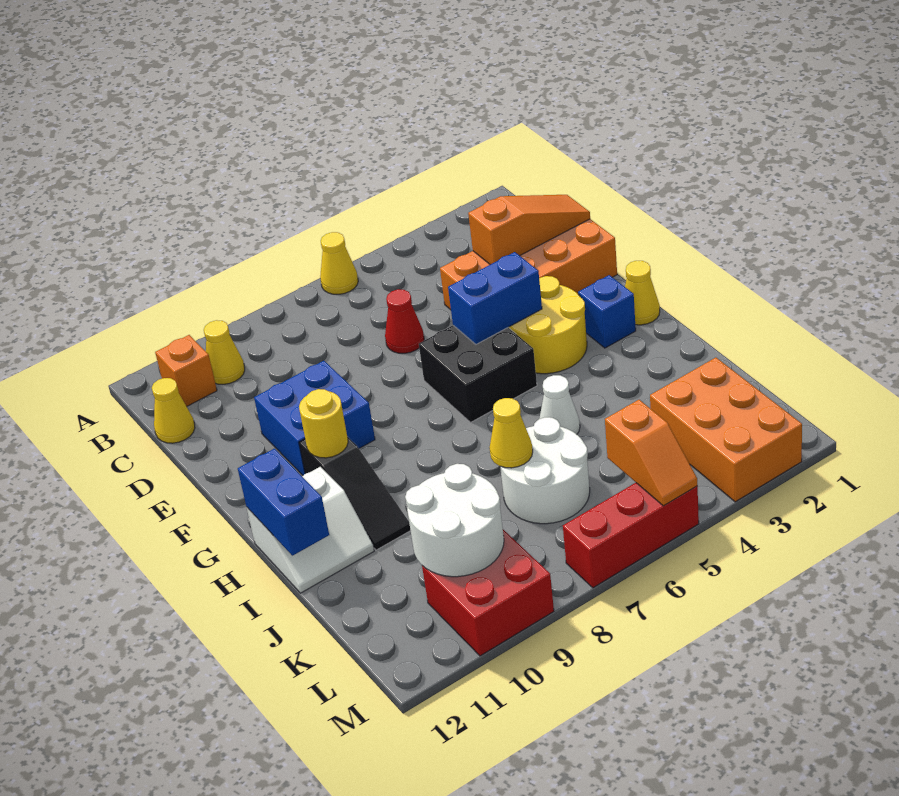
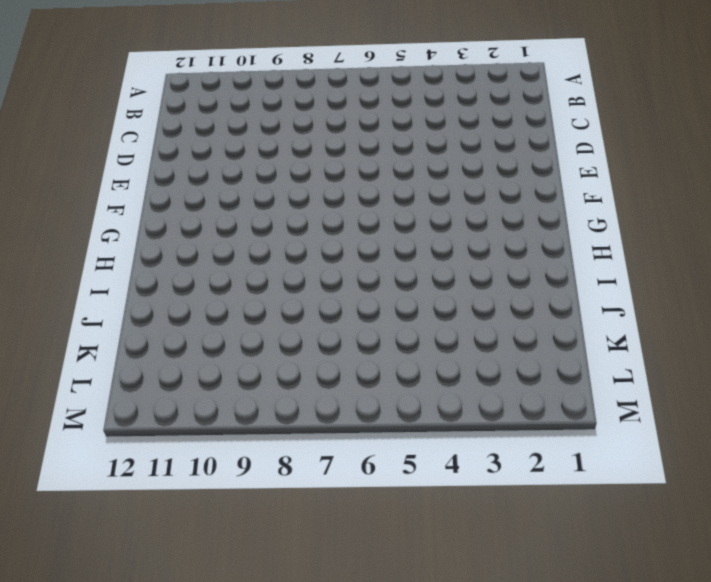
none -> yellow cone A6 level 1
none -> yellow cone B10 level 1
none -> orange brick B11 level 1

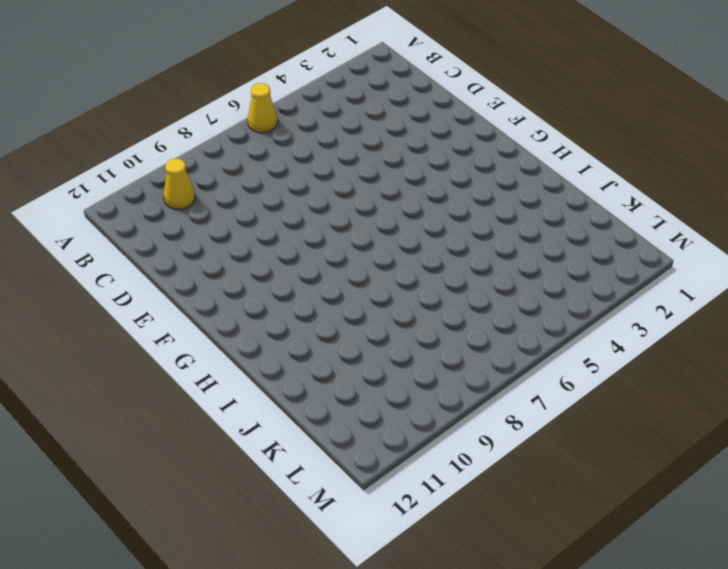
none -> orange brick B11 level 1
none -> yellow cone C12 level 1
none -> orange brick D1:E4 level 1

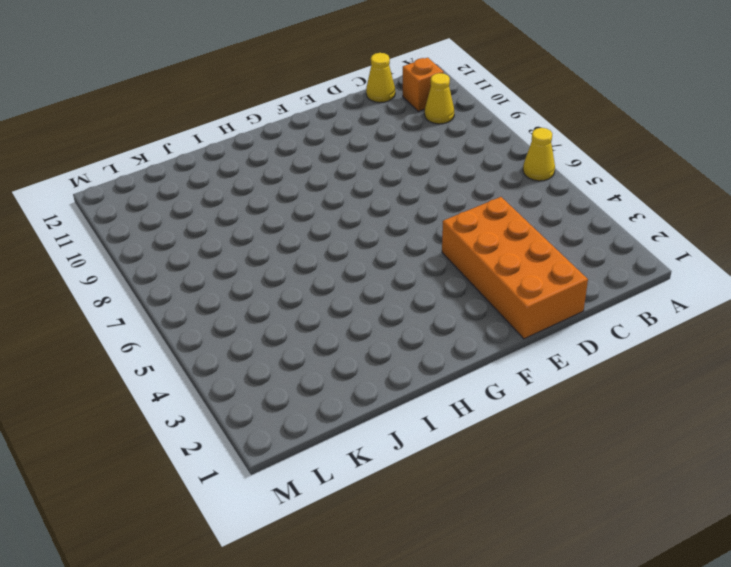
none -> red cone D6 level 1
none -> blue brick E9:F10 level 1
none -> yellow round brick F3:G4 level 1

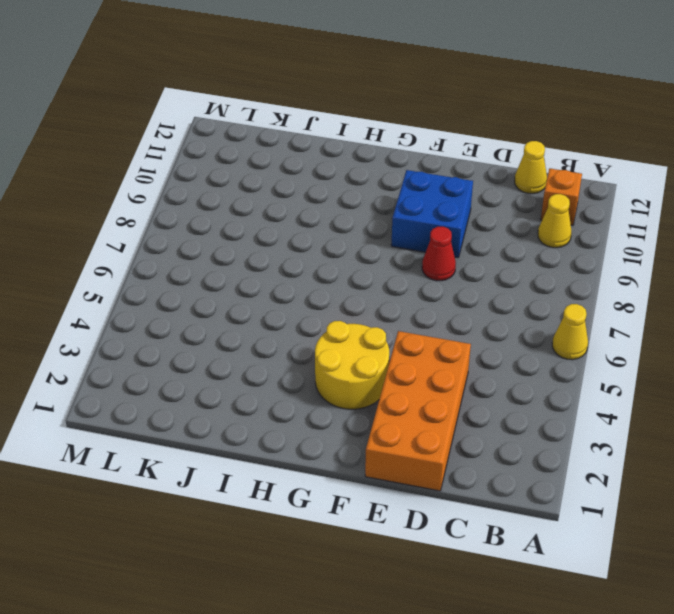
red cone E8 level 1 -> red cone D6 level 1
none -> black brick F5:G6 level 1
none -> yellow cone G1 level 1
none -> blue brick G2 level 1

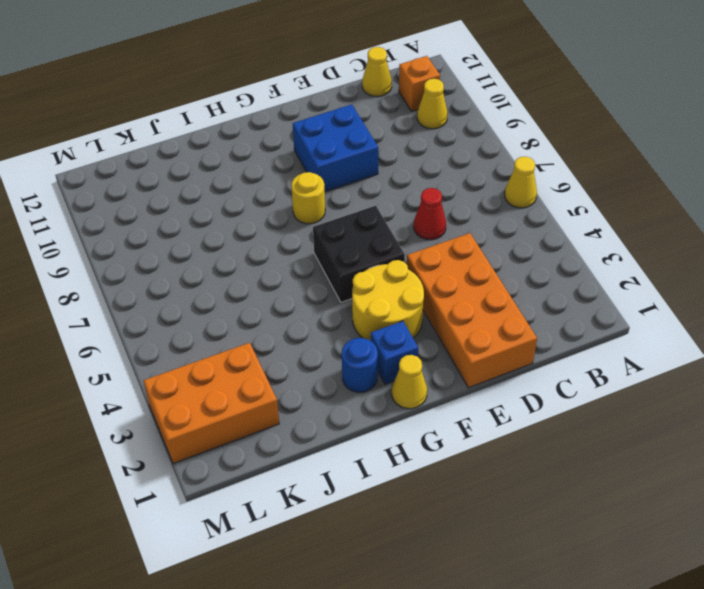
yellow round brick G8 level 1 -> yellow round brick G10 level 2
blue round brick H2 level 1 -> none
none -> black slope G10:I10 level 1 top G
none -> white slope H11:I12 level 1 top H
none -> white cone I5 level 1

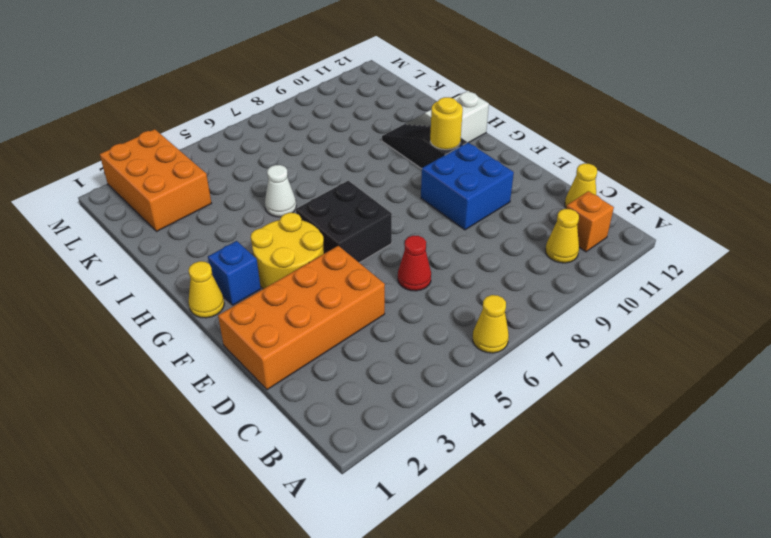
none -> white round brick J6:K7 level 1
none -> red brick L9:M10 level 1
none -> red brick M5:M7 level 1

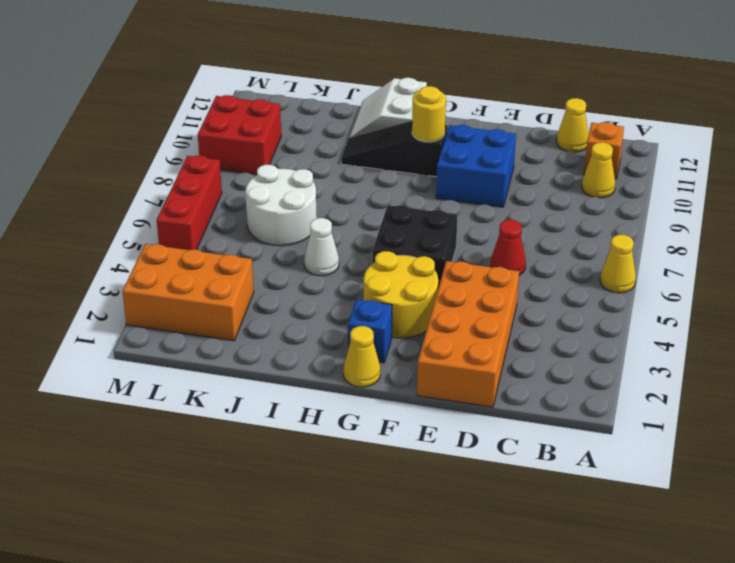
none -> orange slope D1:D3 level 2 top 3
none -> blue brick F4:F5 level 2
none -> blue brick H12:I12 level 2

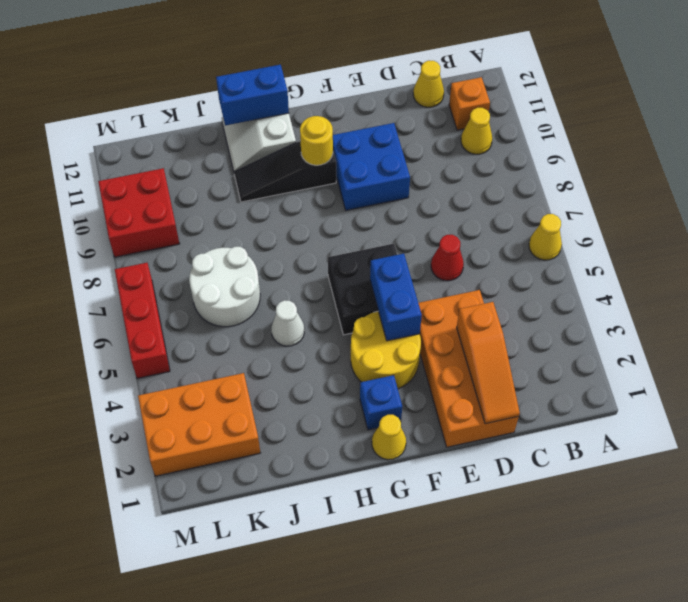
none -> yellow cone J7 level 2
none -> white round brick K9:L10 level 2
none -> orange slope L5:M5 level 2 top L

